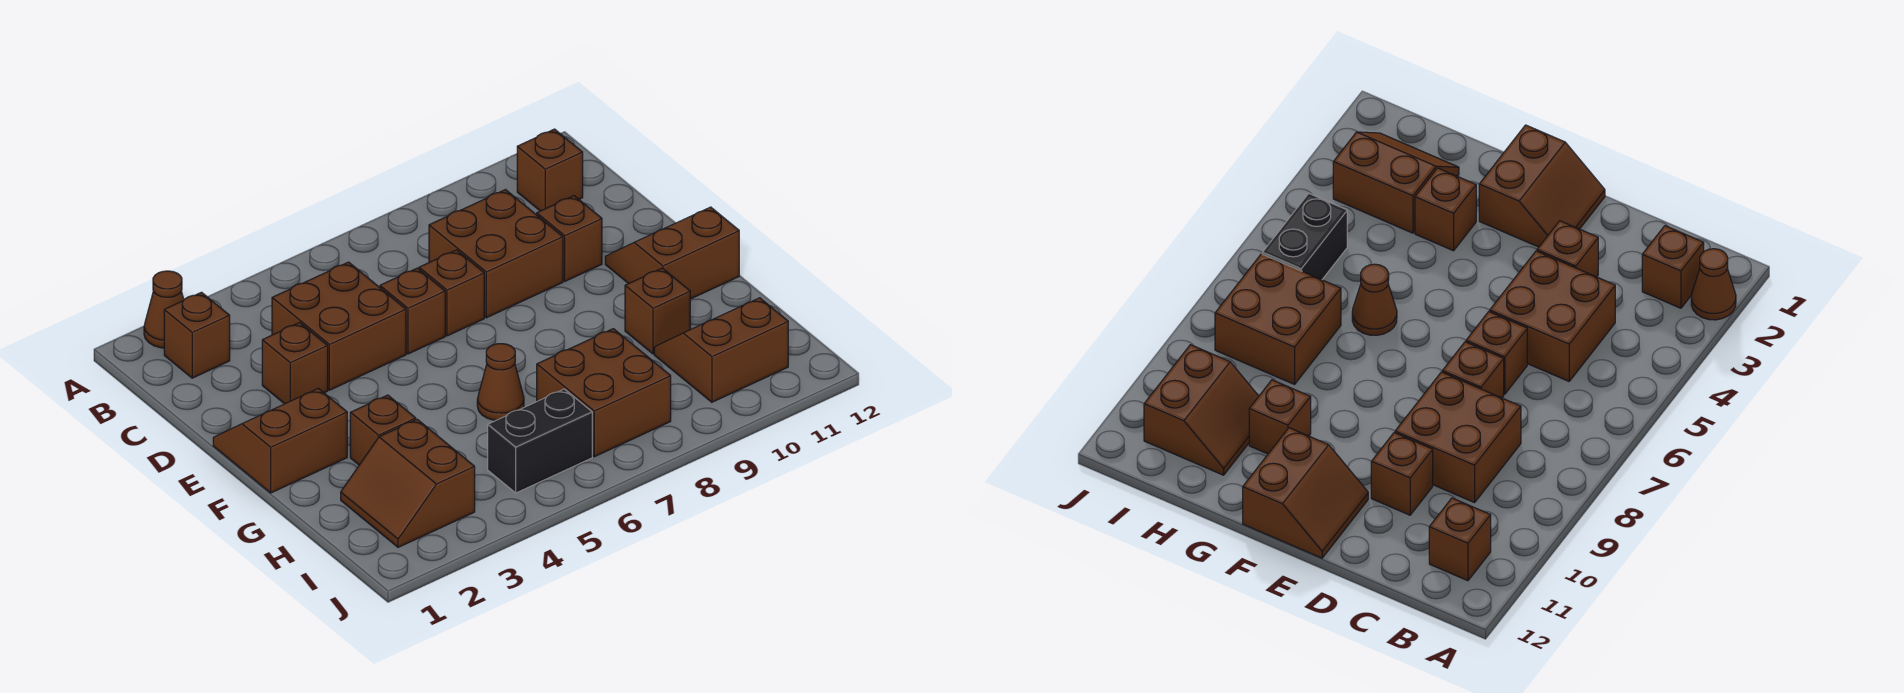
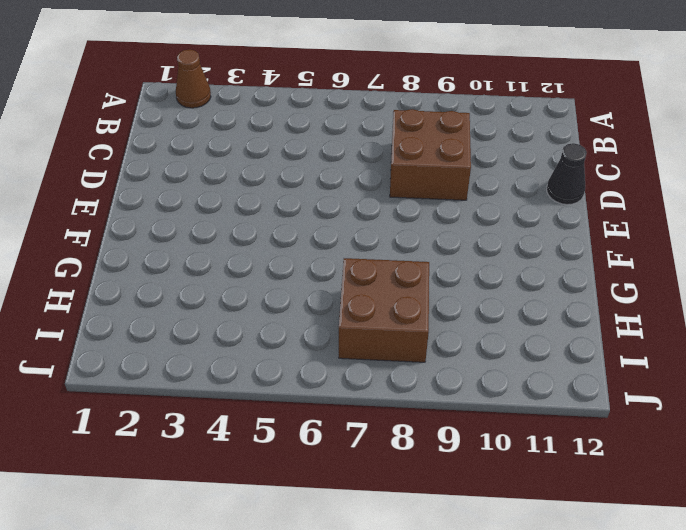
black cone D12 level 1 -> none
none -> brown brick B2 level 1
none -> brown brick B11 level 1
none -> brown brick C4:D5 level 1

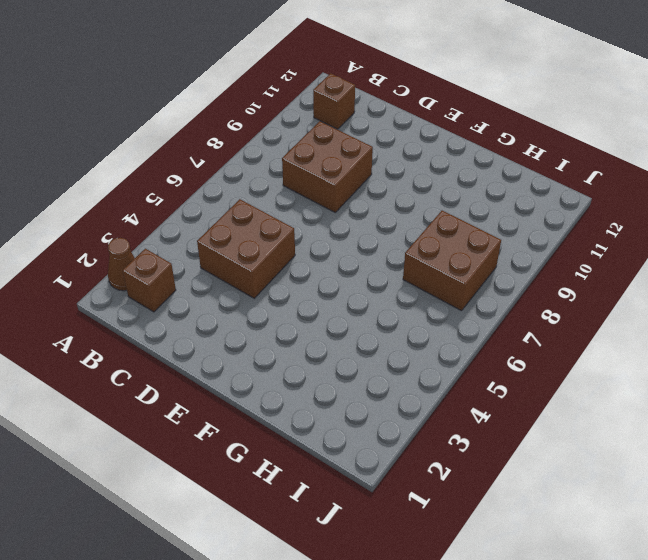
none -> brown brick D3 level 1
none -> brown brick D6 level 1
none -> brown brick D7 level 1

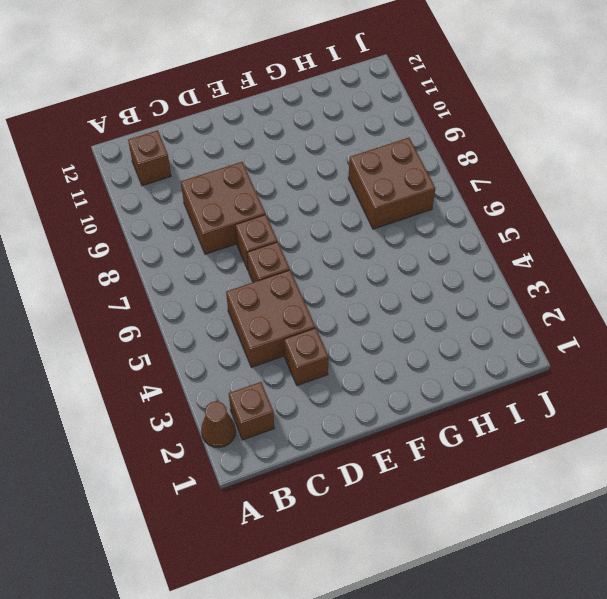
none -> brown brick D10 level 1
none -> brown slope E1:F2 level 1 top F
none -> brown slope E11:F12 level 1 top F

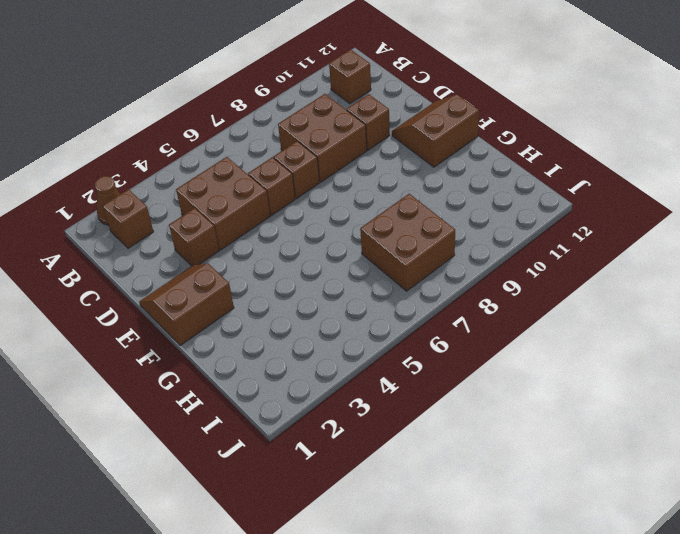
none -> brown brick G3 level 1
none -> brown cone G6 level 1
none -> brown brick G10 level 1

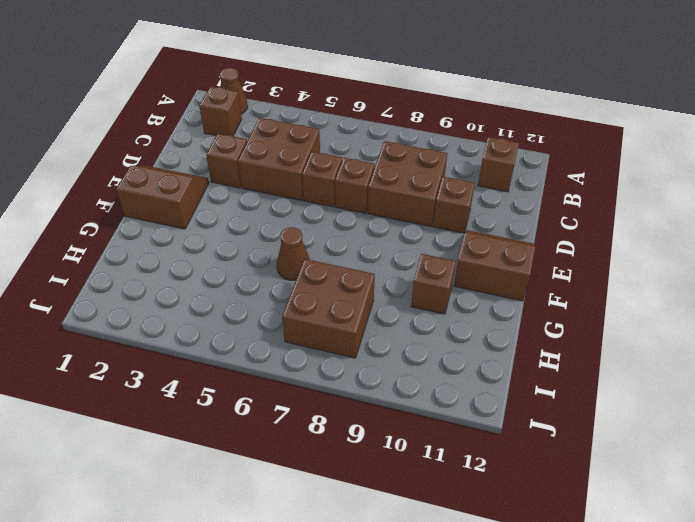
none -> brown brick G3 level 1
none -> brown slope H2:I3 level 1 top 3
none -> brown slope H10:I11 level 1 top I

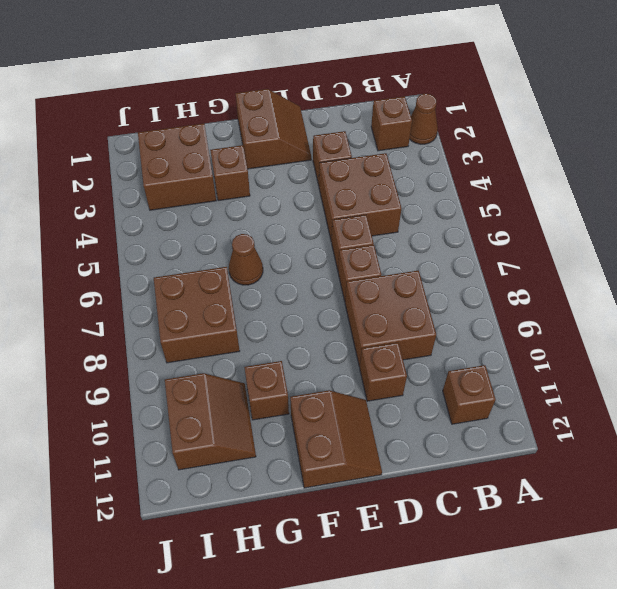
brown brick H2:I3 level 1 -> brown slope H2:I3 level 1 top 3
none -> black brick I5:I6 level 1

